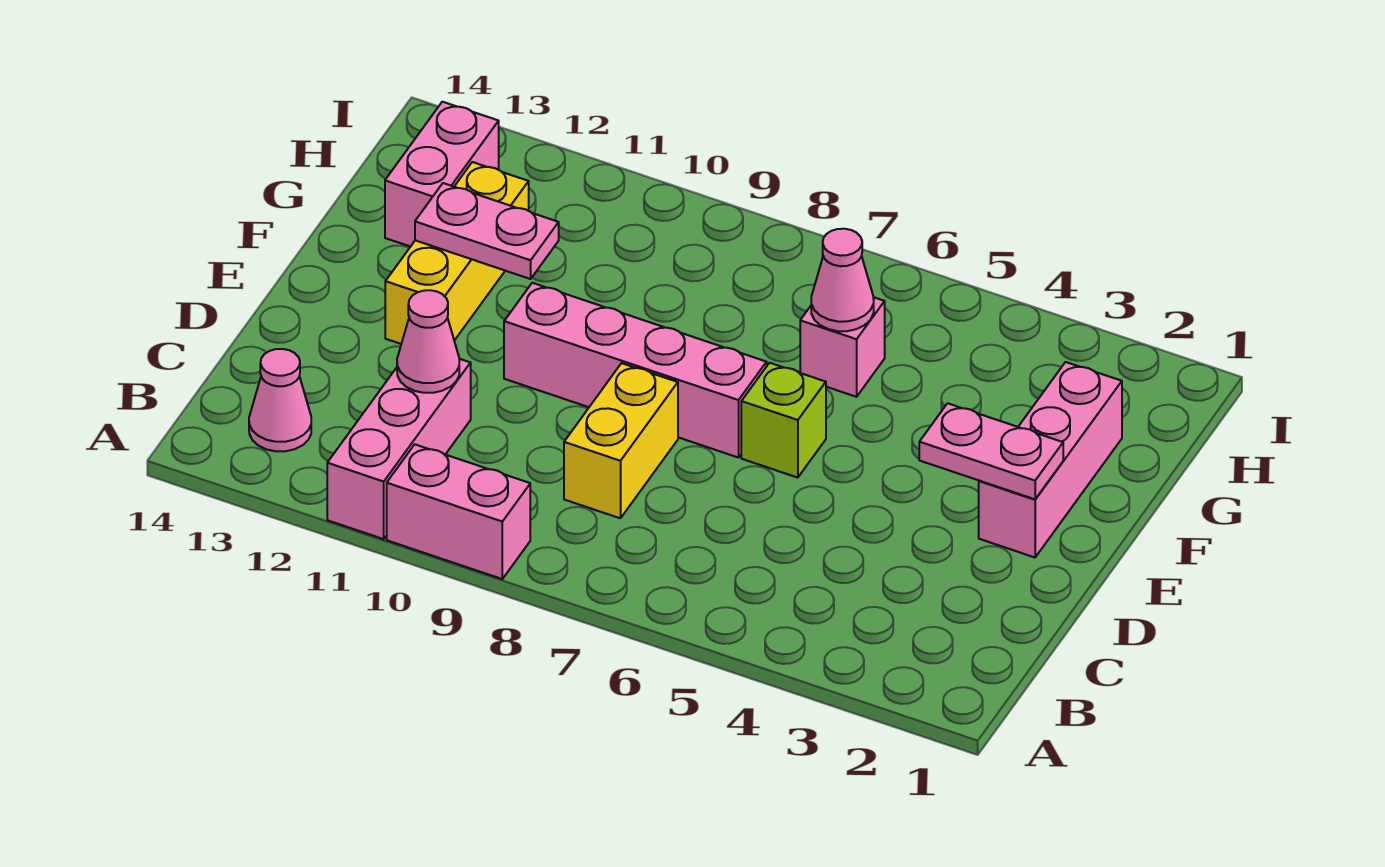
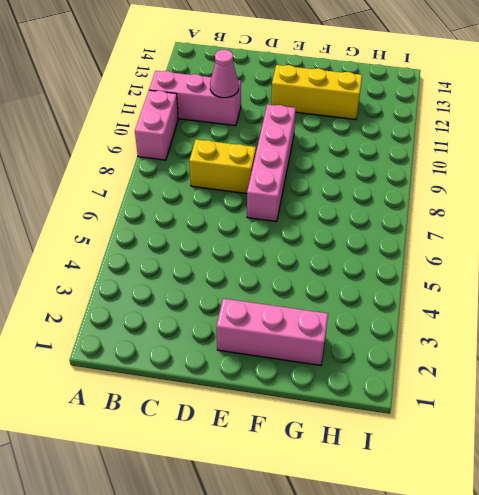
none -> pink cone B13 level 1
none -> lime brick E6 level 1
none -> pink brick G6 level 1

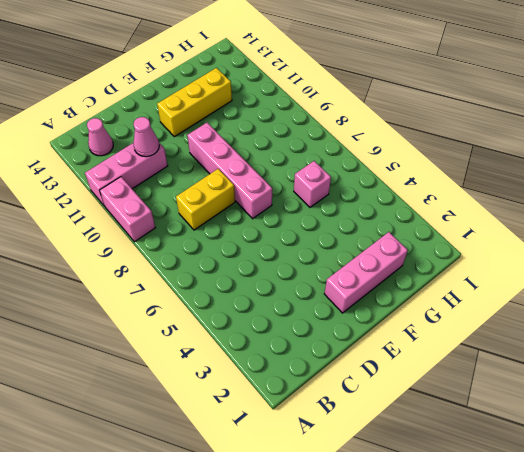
none -> lime brick E6 level 1
none -> pink brick G13:H13 level 1
none -> pink plate E2:E3 level 2

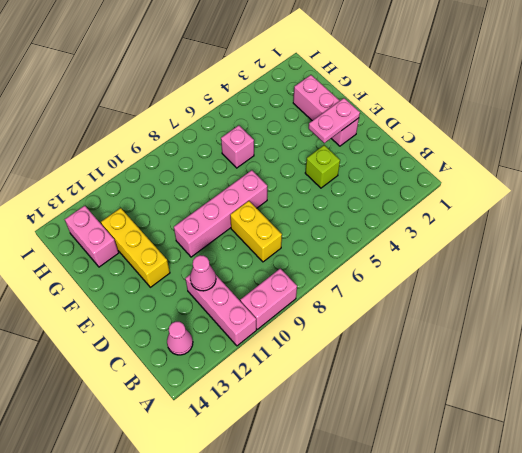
lime brick D4 level 1 -> lime brick E6 level 1
none -> pink plate F11:F12 level 2
none -> pink cone G6 level 2

